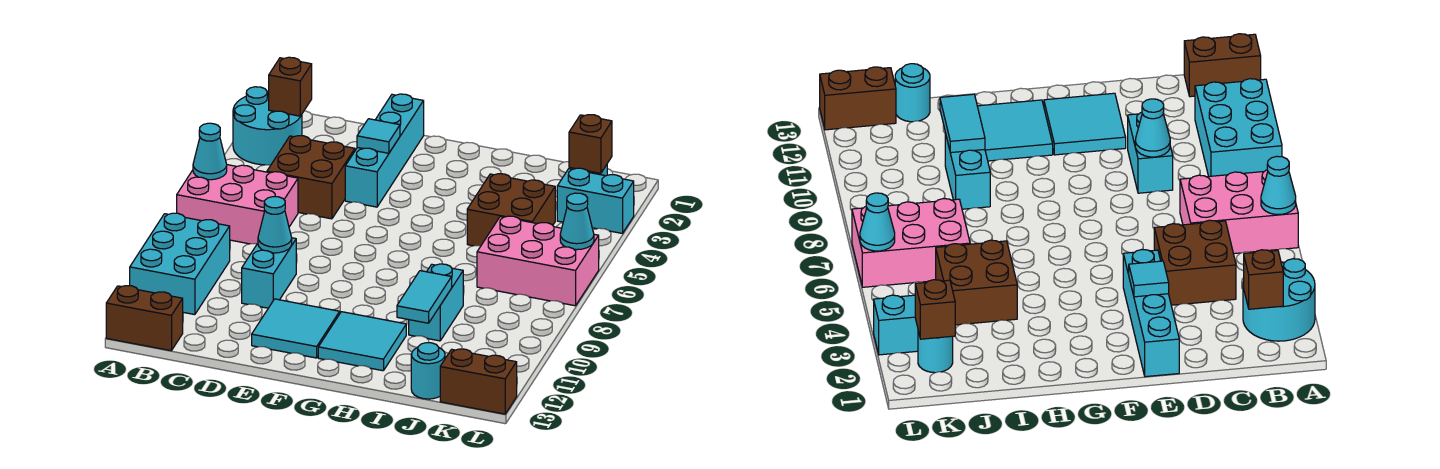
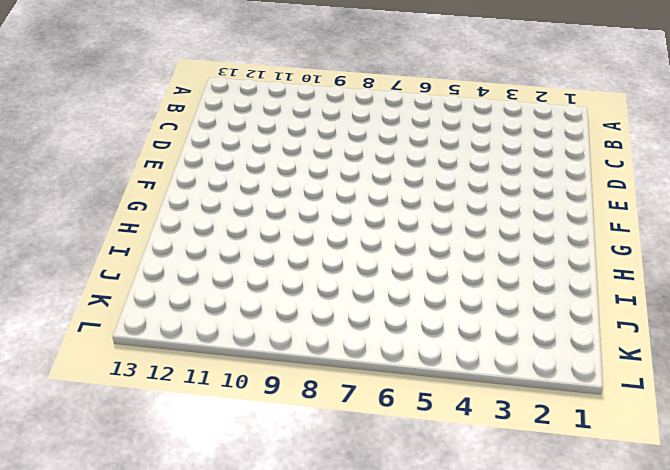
none -> cyan round brick A2:B3 level 1
none -> pink brick A6:C7 level 1
none -> cyan brick A9:B11 level 1

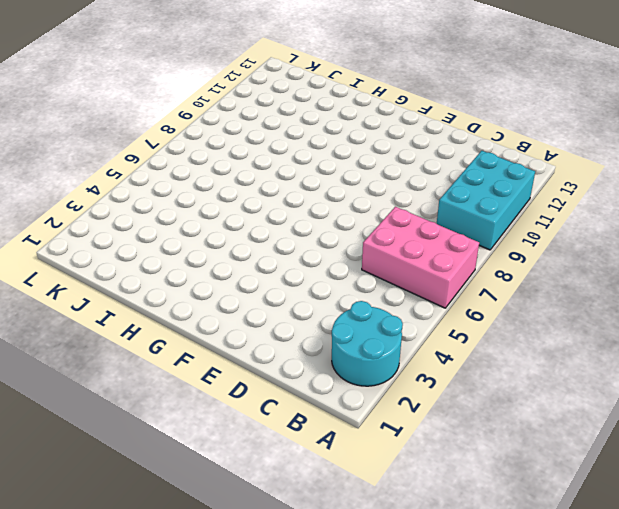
none -> brown brick A13:B13 level 1
none -> brown brick C4:D5 level 1
none -> cyan brick D9:D10 level 1

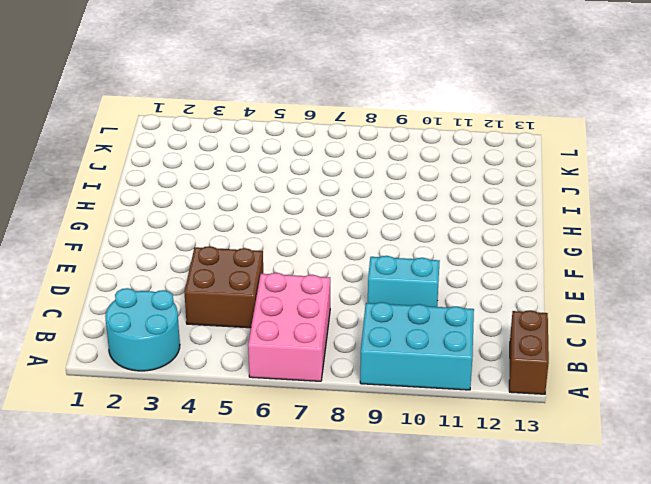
none -> cyan brick E1:E4 level 1
none -> cyan tile E11:F12 level 1
none -> cyan tile G11:H12 level 1

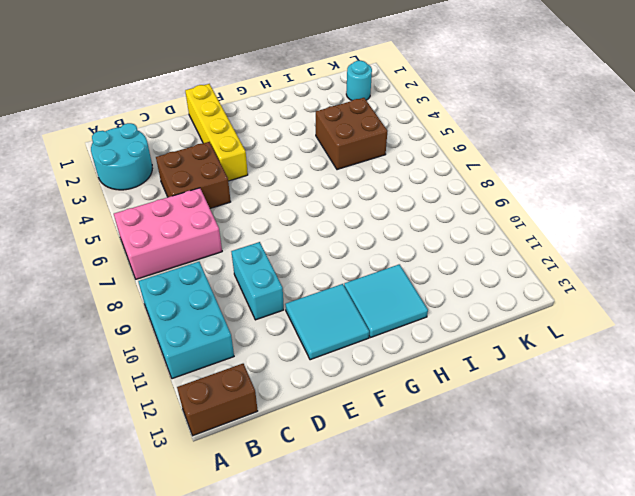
yellow brick E1:E4 level 1 -> cyan brick E1:E4 level 1
none -> cyan brick I9:I10 level 1
none -> pink brick J6:L7 level 1
none -> cyan round brick J13 level 1

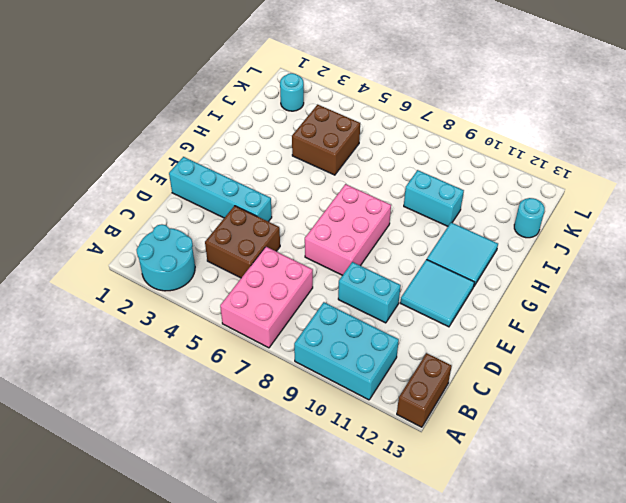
pink brick E7:G8 level 1 -> pink brick J6:L7 level 1
none -> cyan brick K3:L3 level 1
none -> brown brick K13:L13 level 1
none -> cyan cone A6 level 2

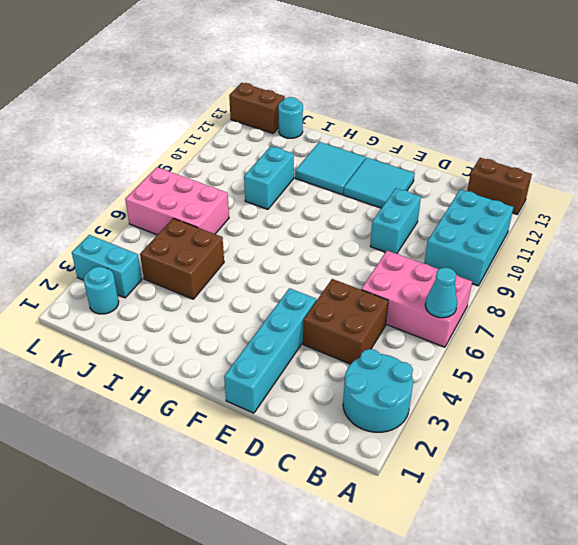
none -> brown brick B2 level 2
none -> cyan cone D9 level 2
none -> cyan tile E3 level 2

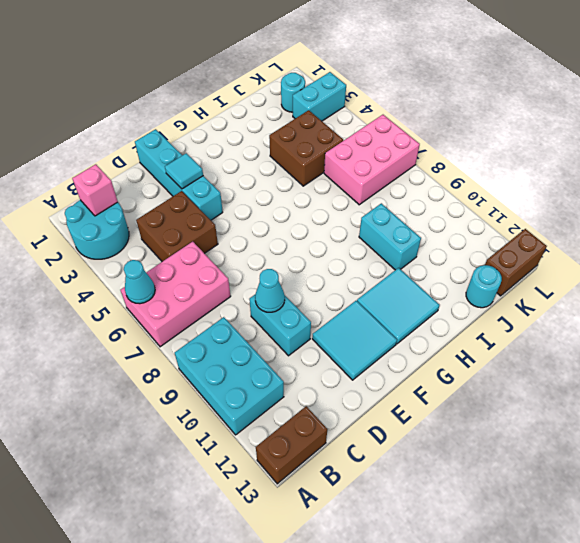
pink brick B2 level 2 -> brown brick B2 level 2
none -> cyan tile I10:I11 level 2
none -> brown brick K2 level 2
none -> cyan cone L6 level 2

